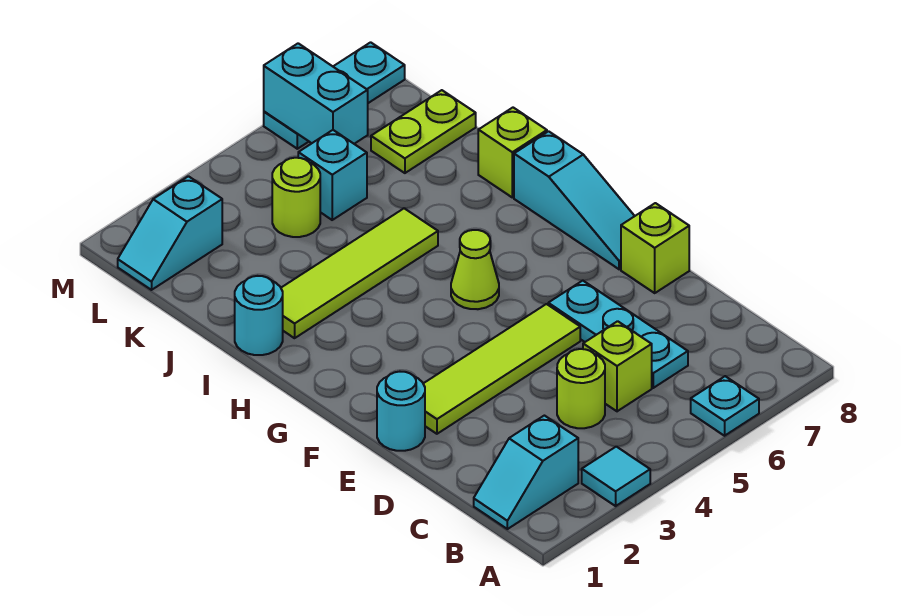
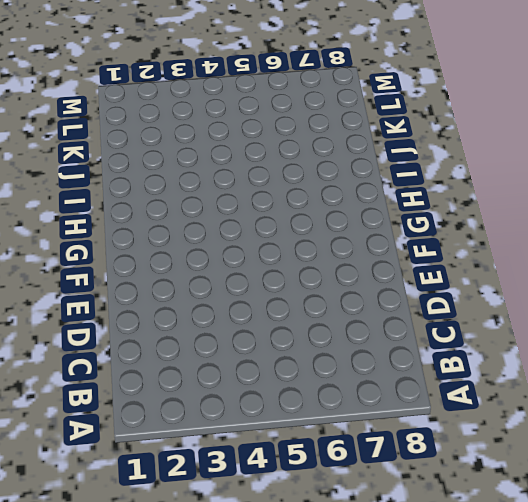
none -> cyan tile A3 level 1
none -> cyan plate A6 level 1
none -> cyan slope B1:B2 level 1 top 2

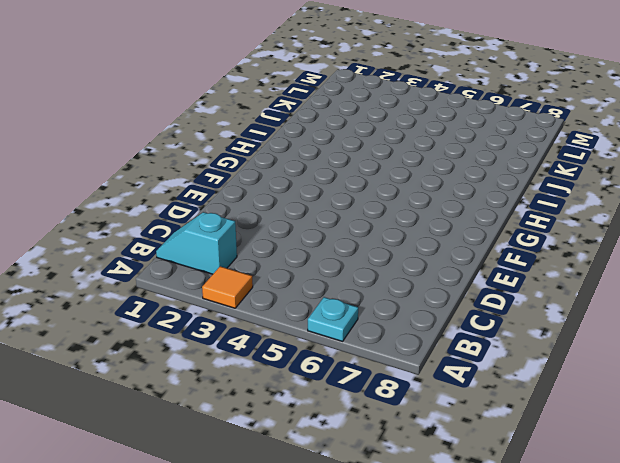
orange tile A3 level 1 -> cyan tile A3 level 1
none -> lime round brick C4 level 1
none -> lime brick C5 level 1
none -> cyan plate C6:E6 level 1

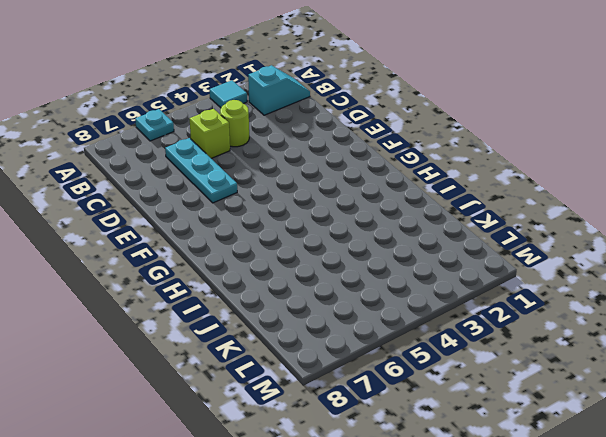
none -> cyan round brick E1 level 1
none -> lime tile E2:E5 level 1
none -> lime brick E8 level 1

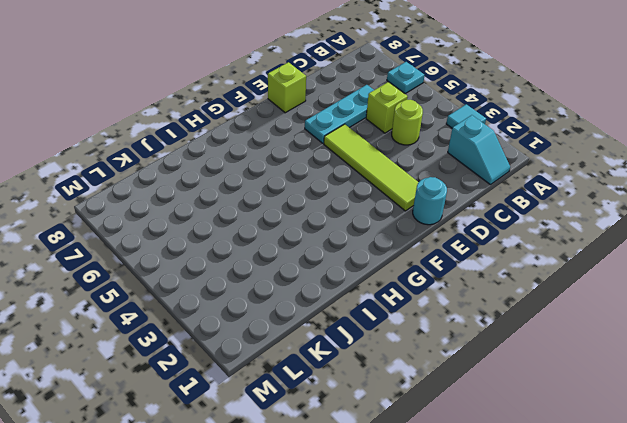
none -> cyan slope F8:H8 level 1 top H
none -> lime cone G5 level 1
none -> cyan round brick I1 level 1

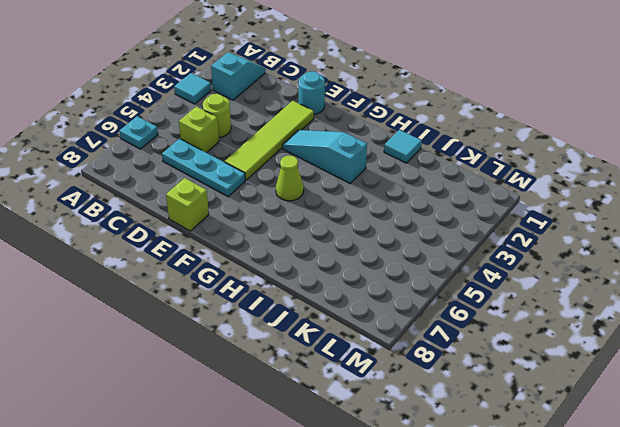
cyan slope F3:H3 level 1 top H -> cyan slope F8:H8 level 1 top H
cyan tile I1 level 1 -> cyan round brick I1 level 1
none -> lime tile I2:I5 level 1
none -> lime brick I8 level 1
none -> lime round brick K4 level 1

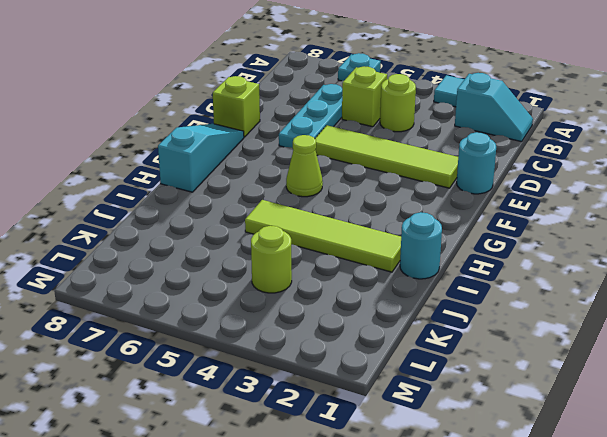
none -> lime brick I8 level 1
none -> cyan brick K5 level 1
none -> lime plate K7:K8 level 1

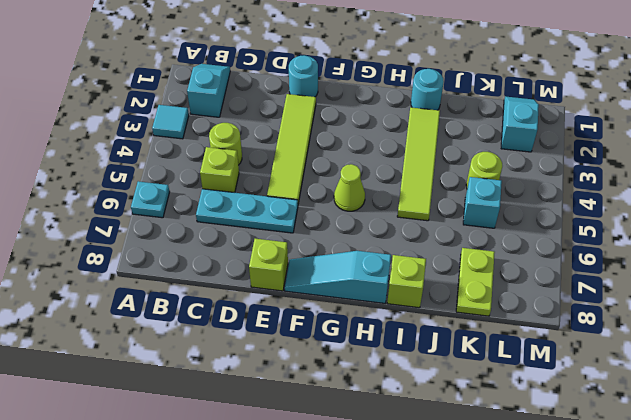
none -> cyan plate M6:M8 level 1
none -> cyan brick L6:M6 level 2

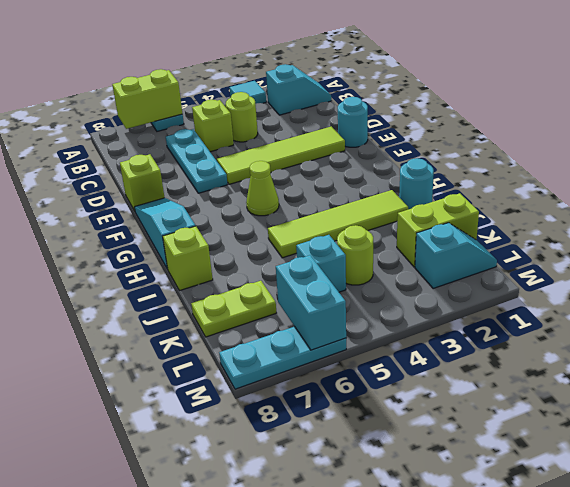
lime brick A6:A7 level 2 -> none
lime brick K1:K2 level 1 -> none

